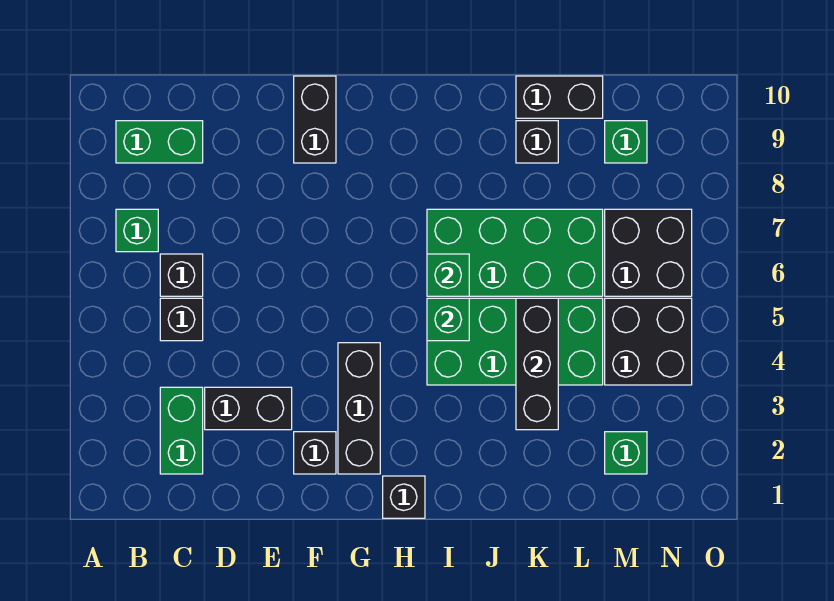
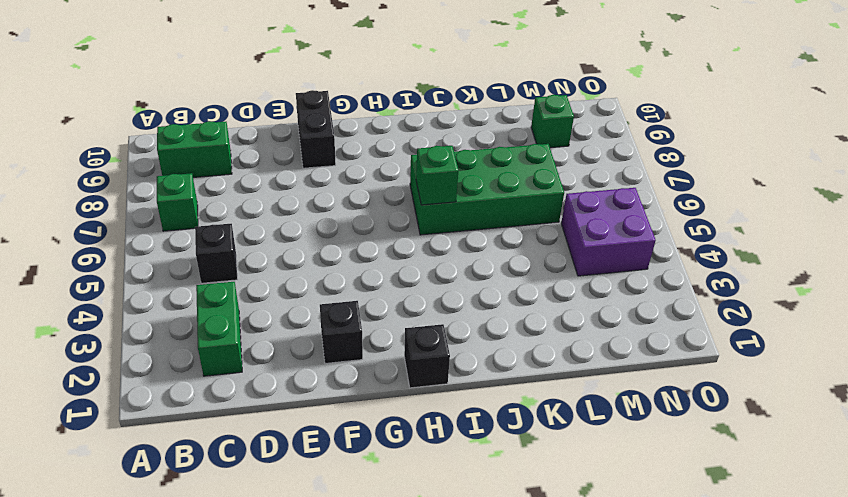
purple brick M4:N5 level 1 -> black brick M4:N5 level 1
none -> black brick C6 level 1
none -> black brick D3:E3 level 1
none -> black brick G2:G4 level 1

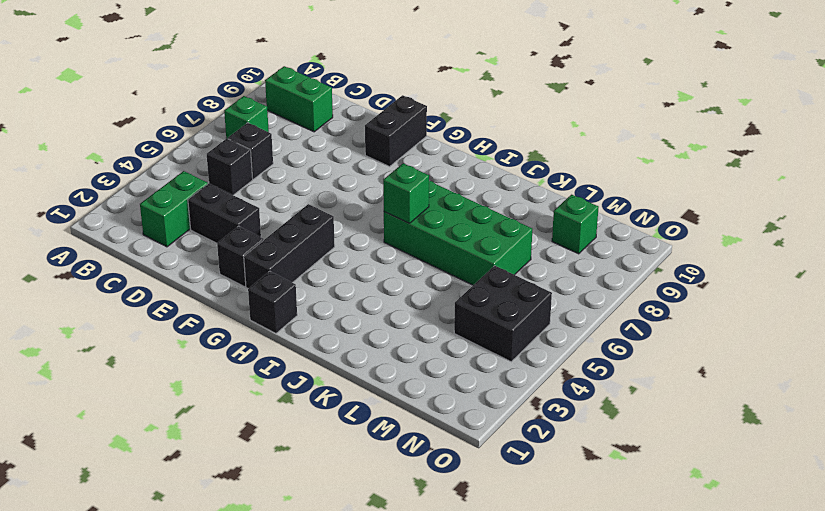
none -> green brick I4:L5 level 1
none -> black brick K9 level 1
none -> black brick K10:L10 level 1

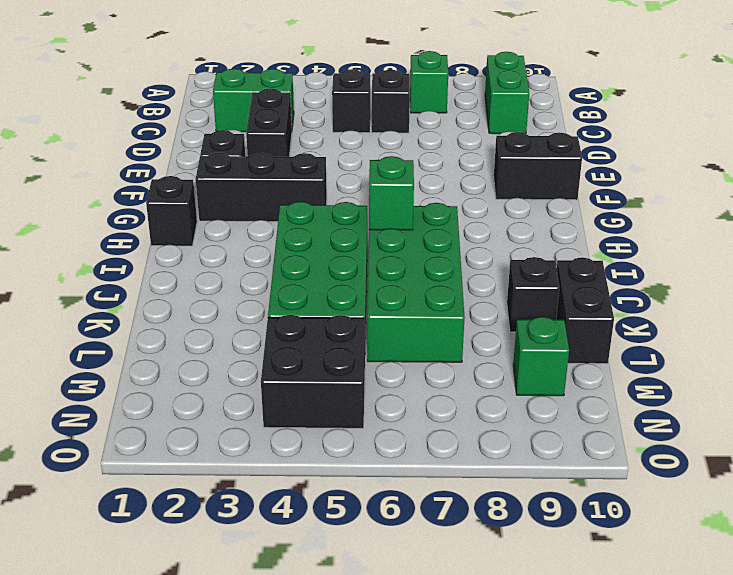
none -> green brick M2 level 1
none -> black brick M6:N7 level 1
none -> green brick I5 level 2

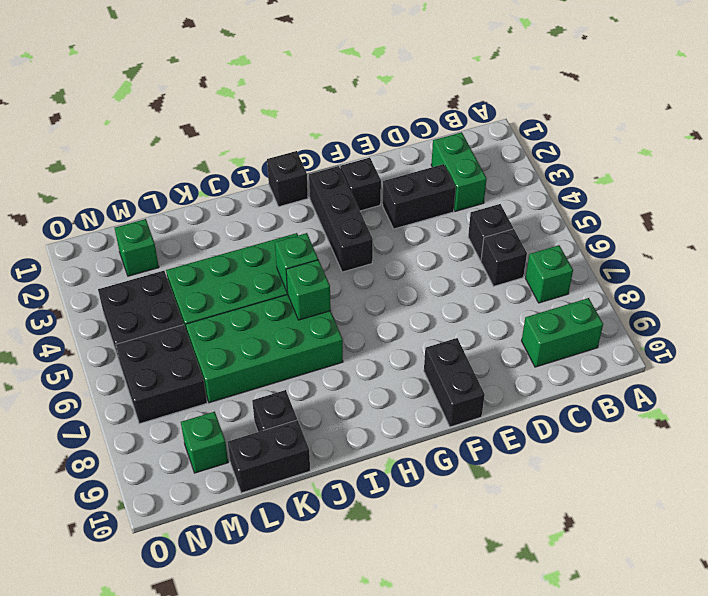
none -> black brick K3:K5 level 2

